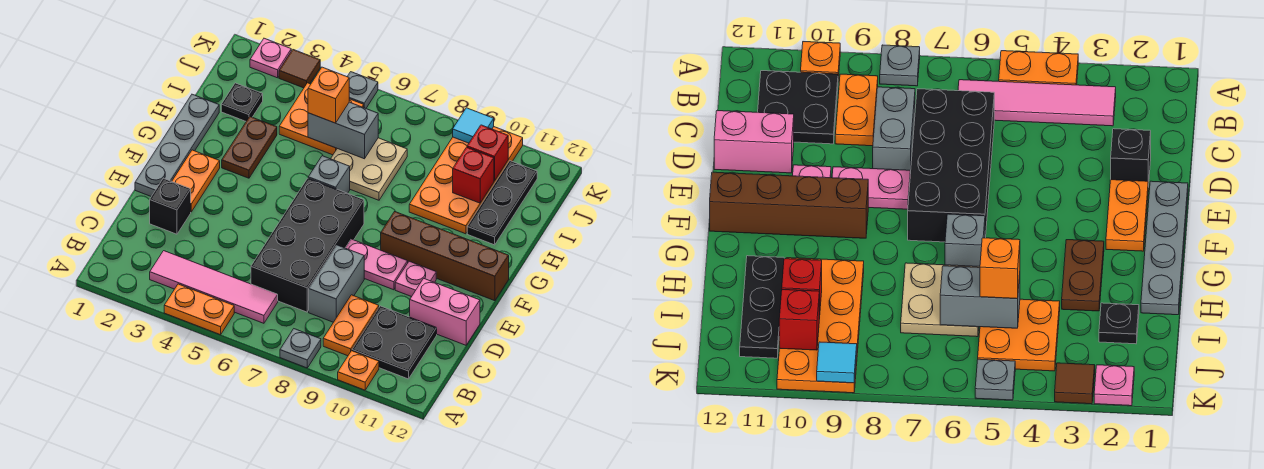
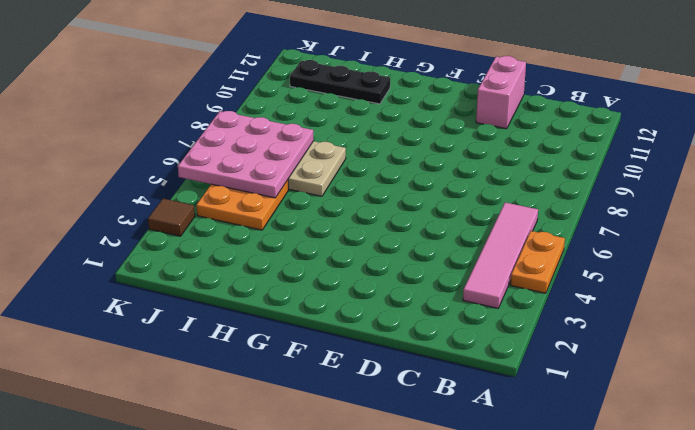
pink plate I5:K7 level 2 -> grey brick I5:I6 level 2
none -> grey plate A8 level 1
none -> orange plate A10 level 1
none -> orange plate B9:C9 level 1
none -> black plate B10:C11 level 1

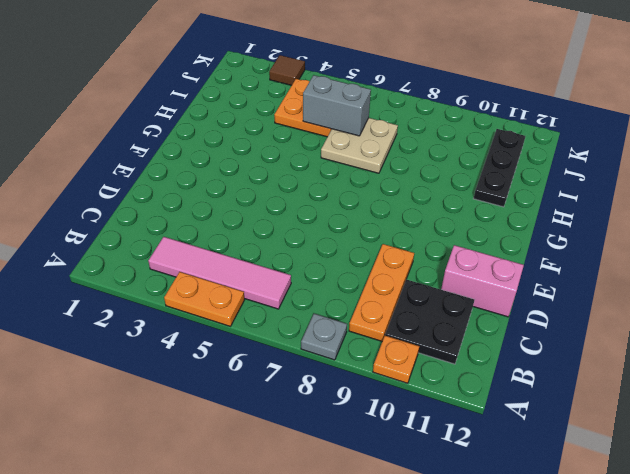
orange plate B9:D9 level 1 -> orange plate B9:C9 level 1
none -> black brick C6:F7 level 1
none -> grey brick C8:D8 level 1
none -> black brick D2 level 1
none -> grey plate E1:H1 level 1

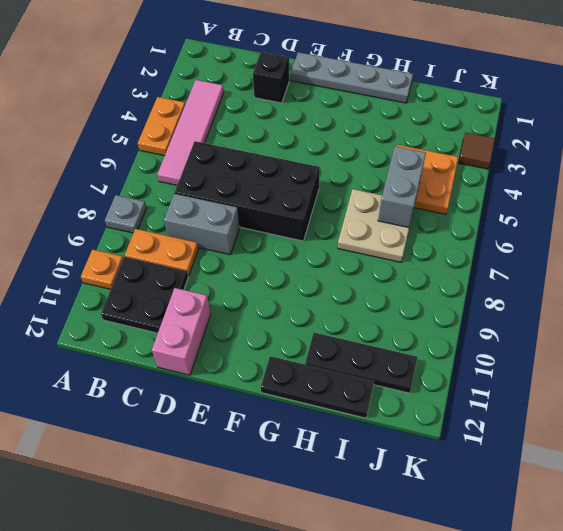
black plate G12:I12 level 1 -> none
none -> orange plate E2:F2 level 1
none -> pink plate E8:E9 level 1
none -> pink plate E10 level 1
none -> brown brick F9:F12 level 1

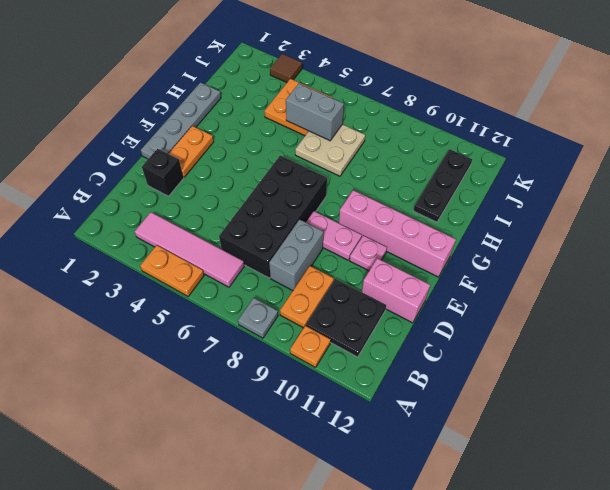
pink brick F9:F12 level 1 -> brown brick F9:F12 level 1
none -> brown plate G3:H3 level 1
none -> grey brick G6 level 1
none -> orange plate H9:K10 level 1
none -> black plate I2 level 1

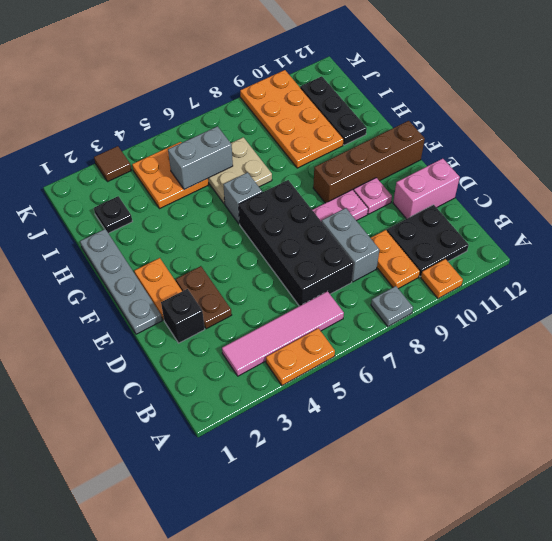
brown plate D3:E3 level 1 -> brown plate G3:H3 level 1
none -> pink plate K2 level 1
none -> grey plate K5 level 1
none -> red brick I10 level 2
none -> red brick J10 level 2

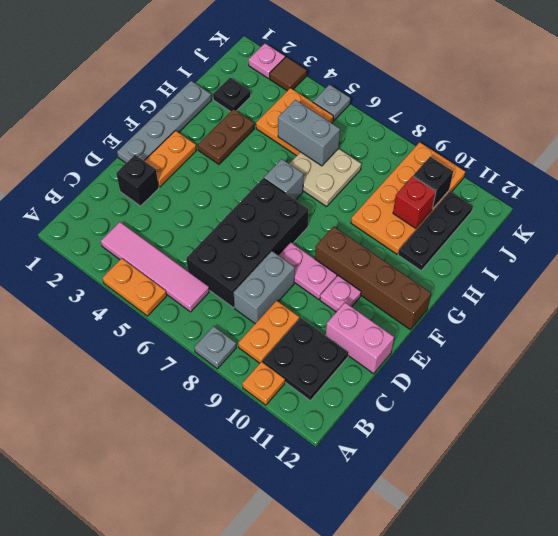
black brick J10 level 2 -> red brick J10 level 2
none -> cyan tile K9 level 2
none -> orange brick I5 level 3

